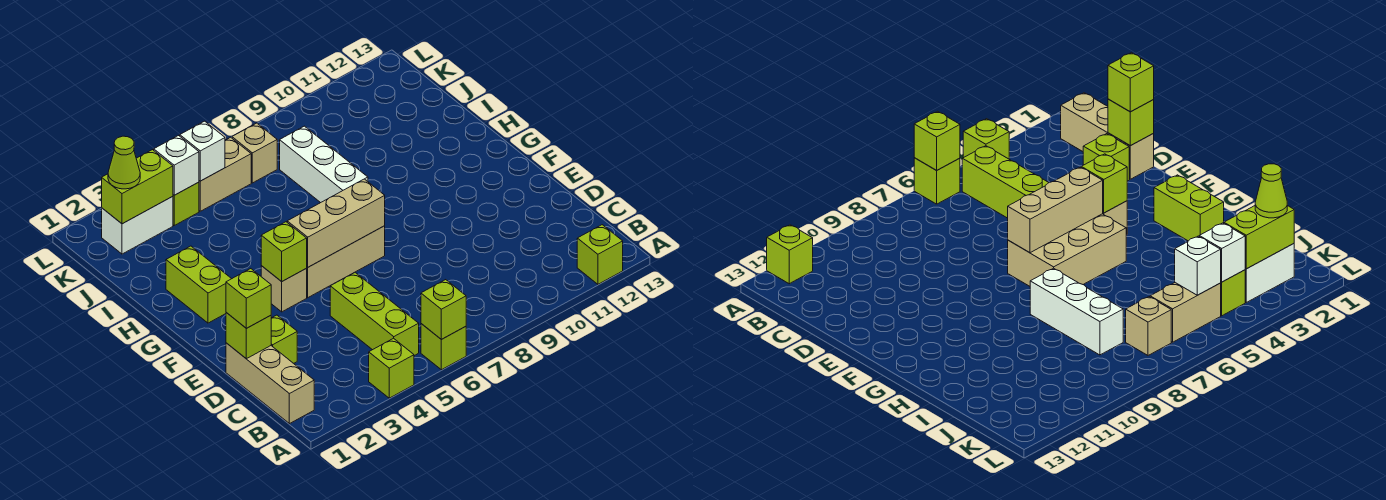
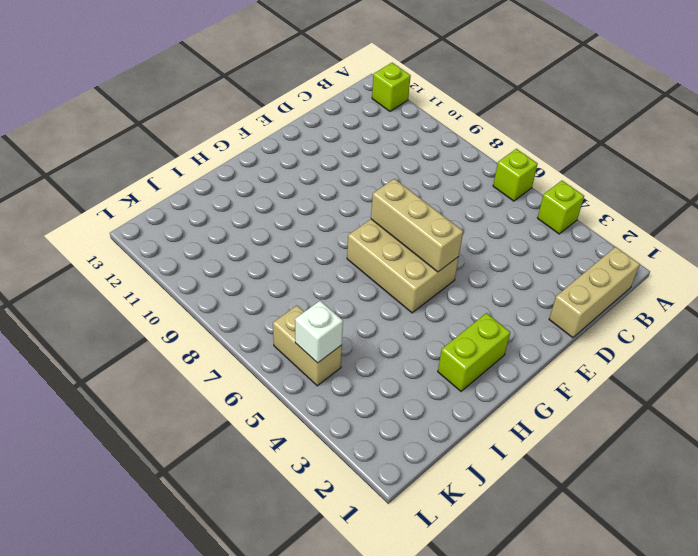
none -> lime brick B5:D5 level 1
none -> lime brick D2 level 1
none -> tan brick F4 level 1

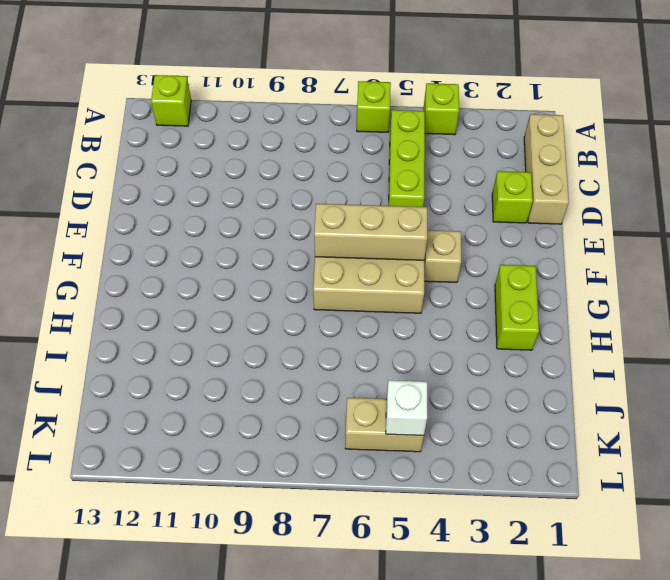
none -> white brick H8:J8 level 1
none -> white brick K2:K3 level 1
none -> lime brick K4 level 1

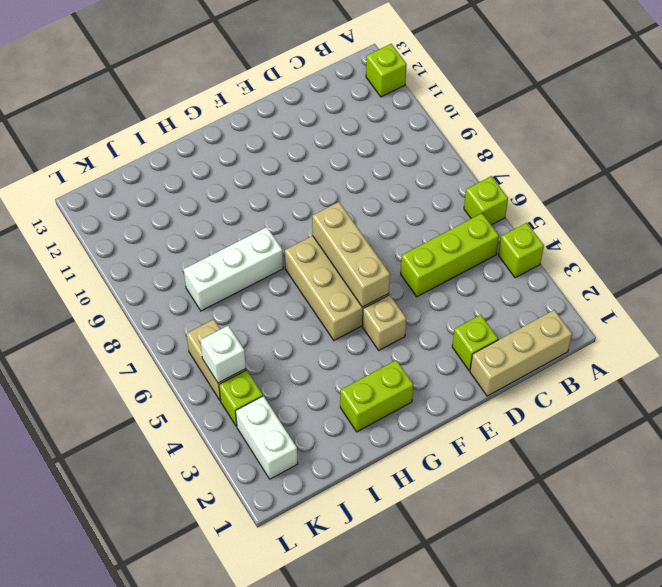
none -> tan brick K7 level 1
none -> lime brick A6 level 2
none -> lime brick D1 level 2

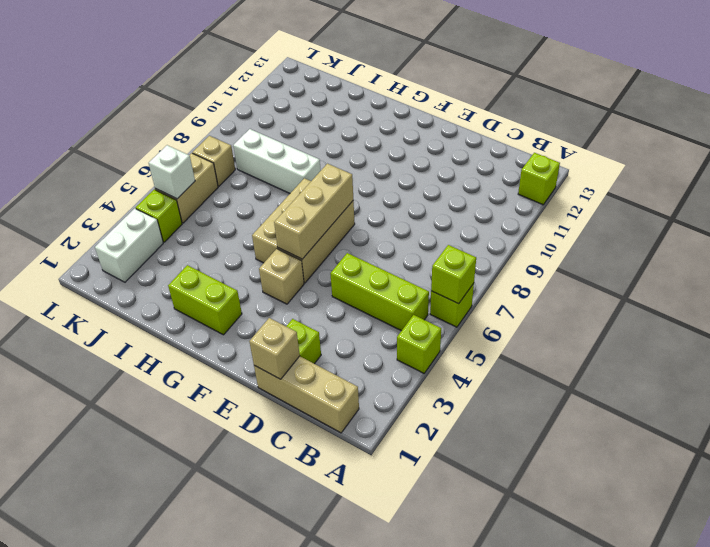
tan brick D1 level 2 -> lime brick D1 level 2
none -> lime brick F4 level 2
none -> lime brick K2:K3 level 2
none -> white brick K4 level 2

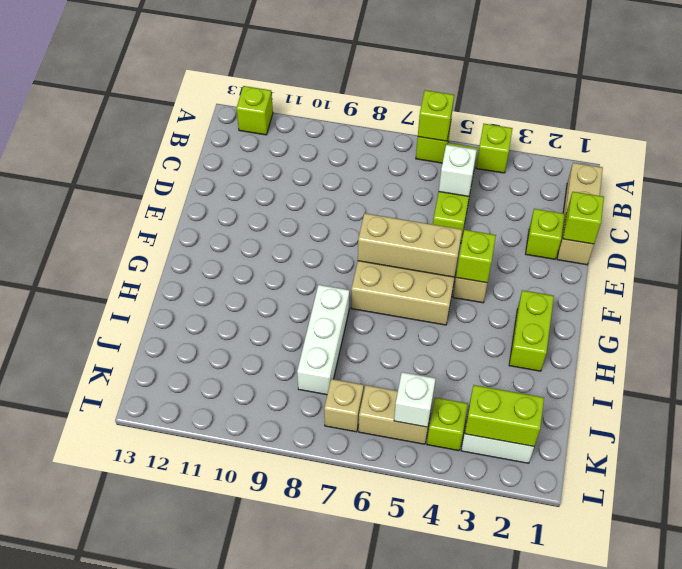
white brick C5 level 2 -> white brick K4 level 2
none -> lime brick D1 level 3
none -> lime cone K2 level 3

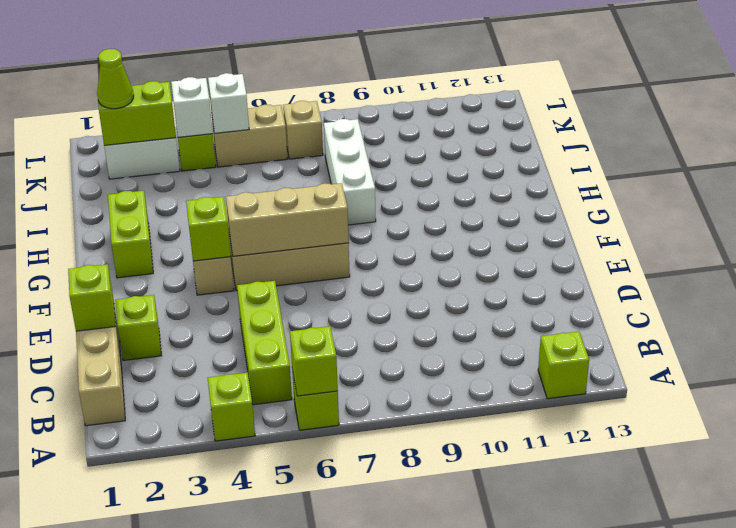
none -> lime brick D1 level 3

